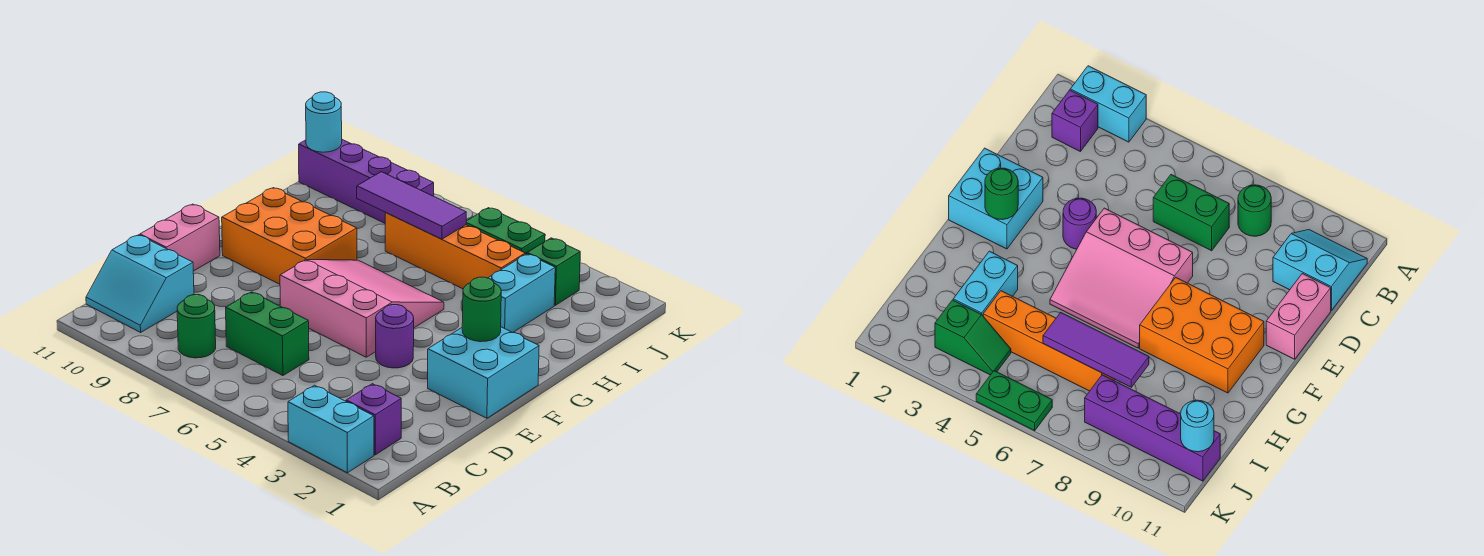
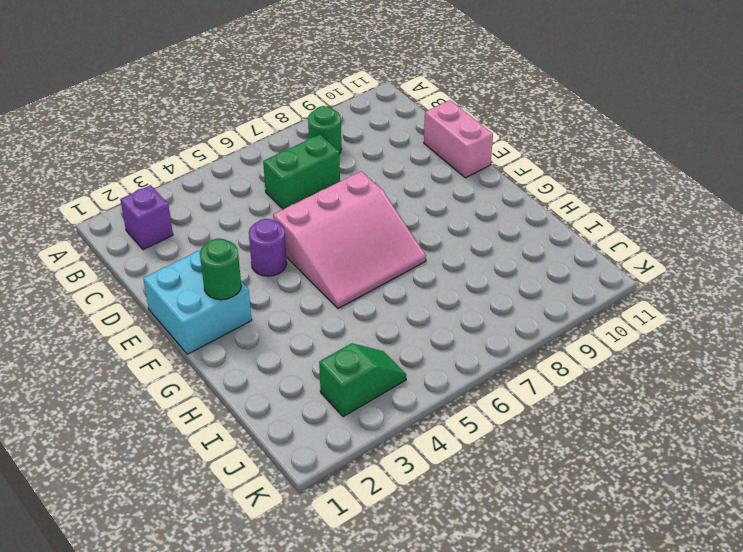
none -> cyan brick A2:A3 level 1
none -> cyan slope B10:C11 level 1 top C
none -> orange brick F8:G10 level 1

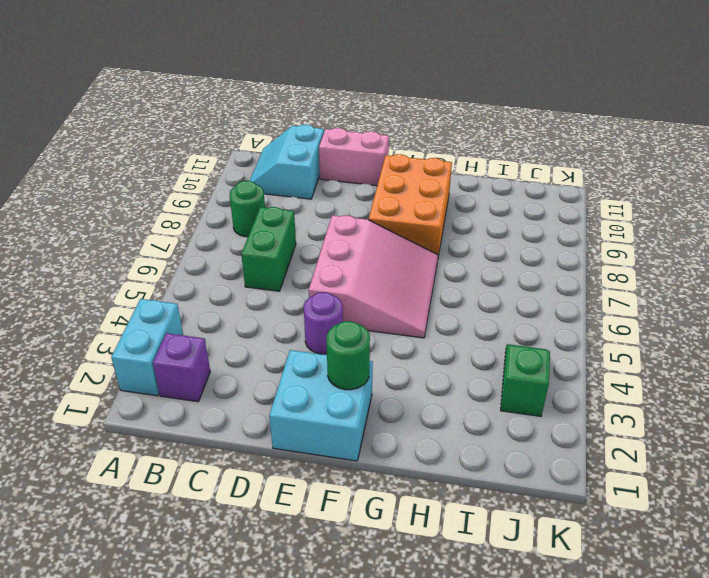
none -> cyan brick H3:I3 level 1
none -> orange brick I4:I7 level 1
none -> purple brick J8:J11 level 1

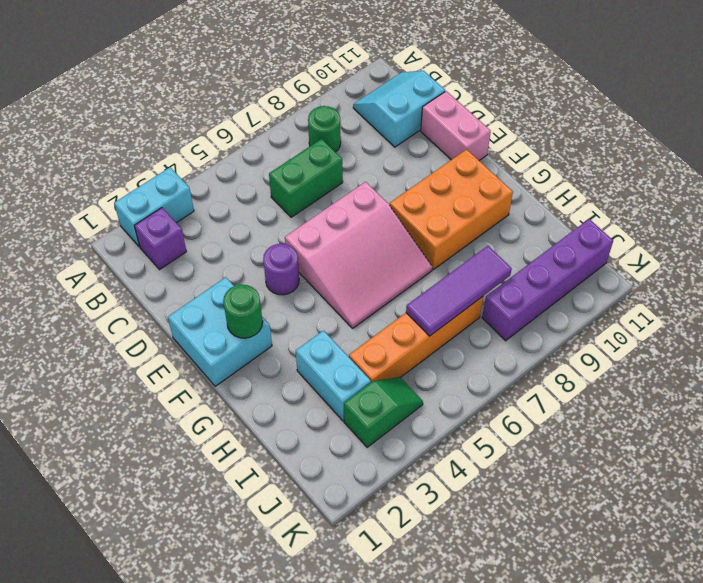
none -> green plate K5:K6 level 1
none -> cyan round brick J11 level 2

